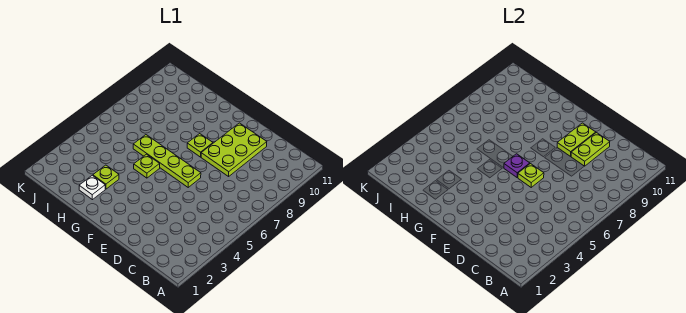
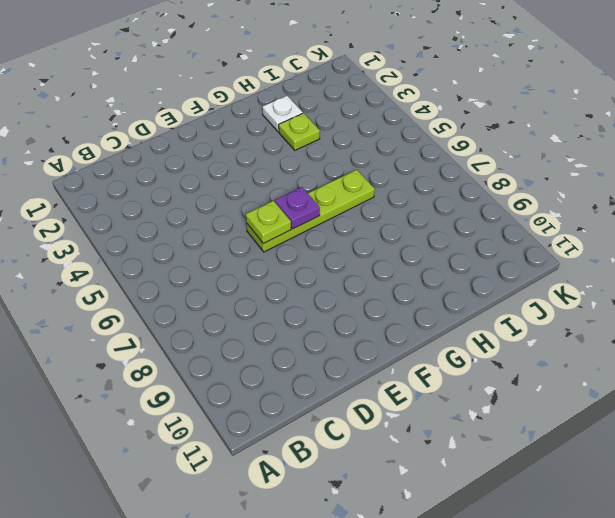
none -> lime plate D8:E10 level 1
none -> lime plate F8 level 1

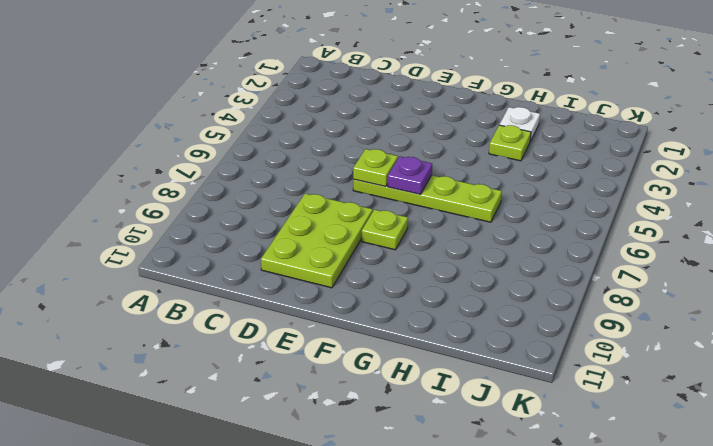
none -> lime plate G5 level 1
none -> lime plate D9:D10 level 2

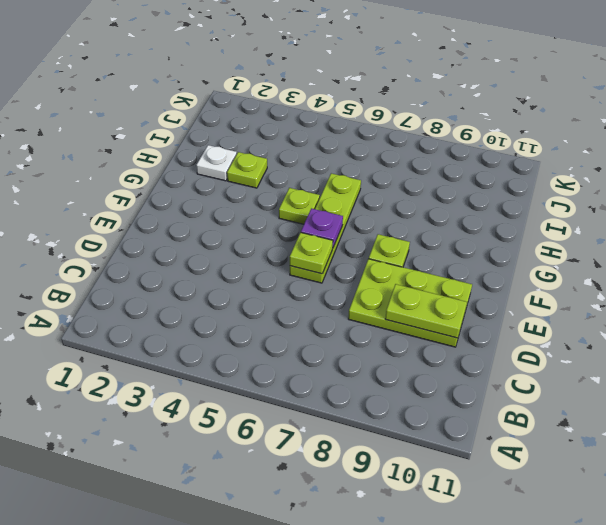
none -> lime plate E9:E10 level 2

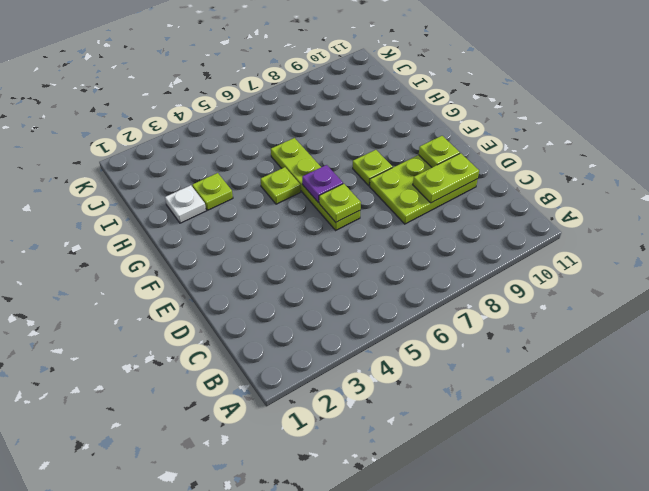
lime plate E10 level 2 -> lime plate E9:E10 level 2

